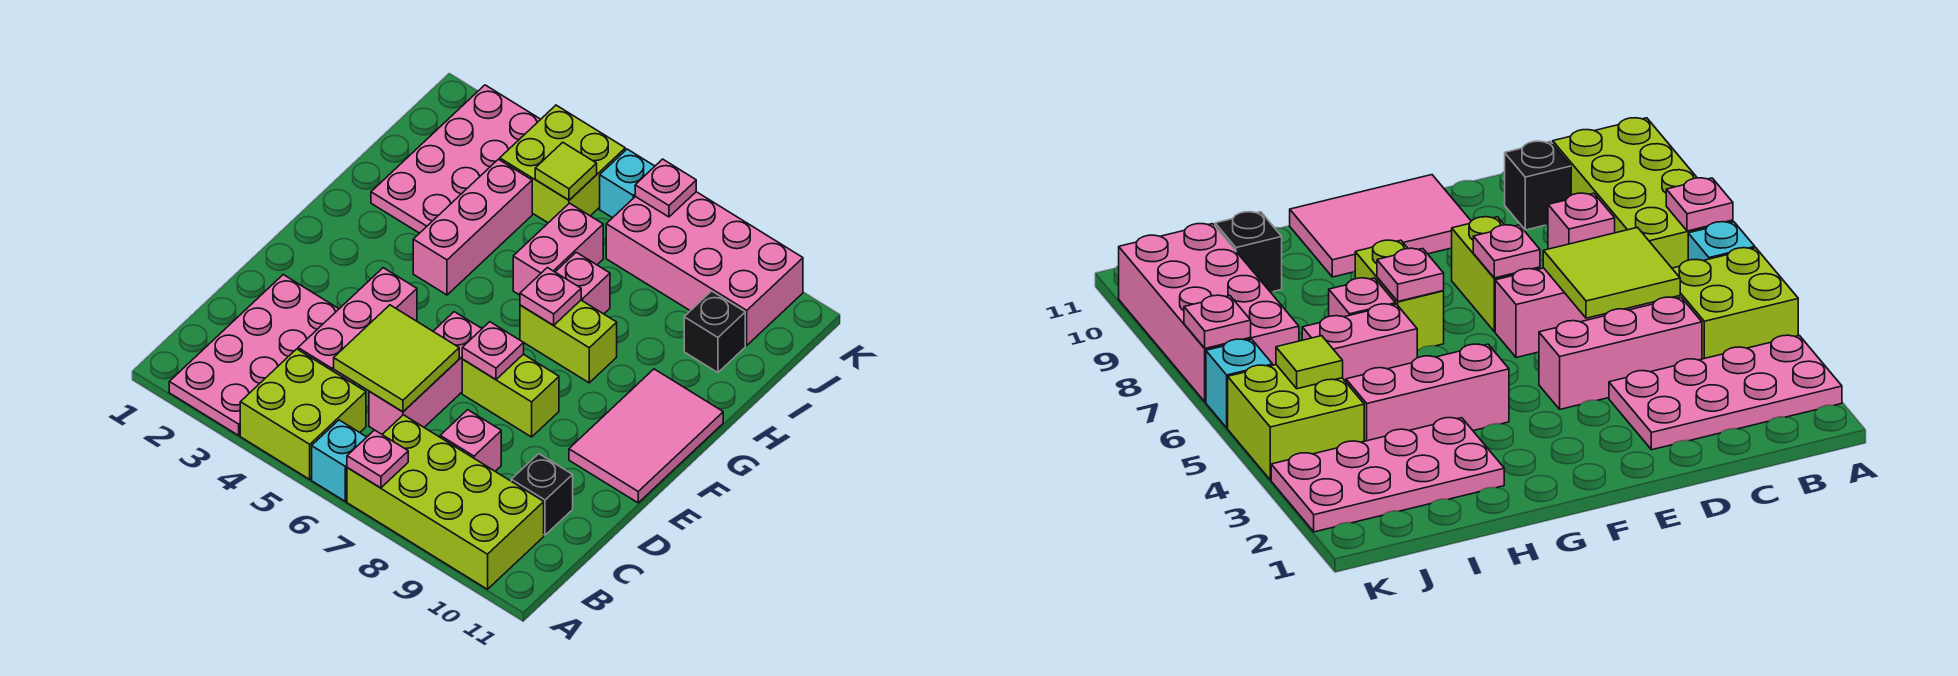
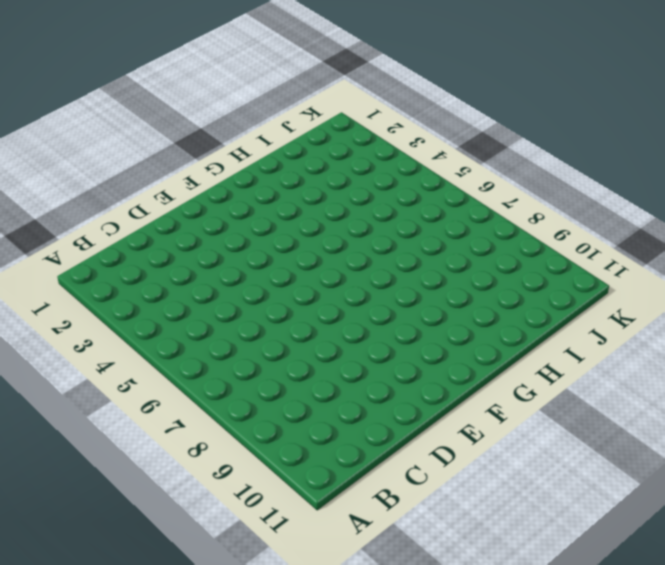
none -> pink plate A2:D3 level 1
none -> lime brick A4:B5 level 1
none -> cyan brick A6 level 1

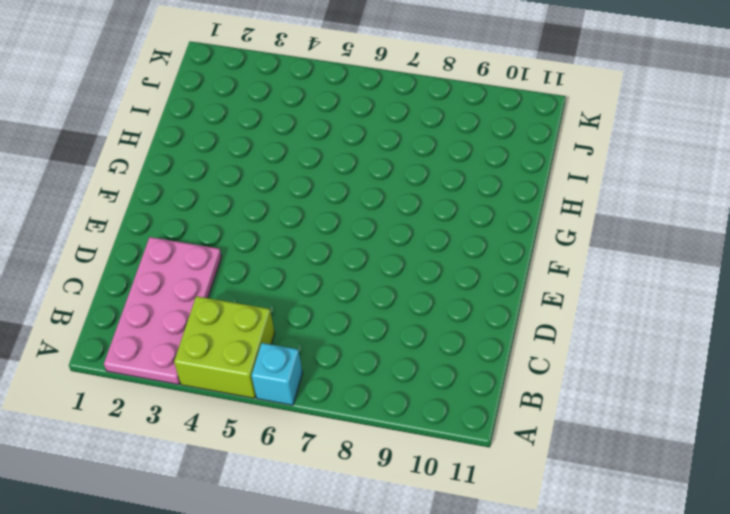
none -> lime brick A7:B10 level 1
none -> pink brick C4:E4 level 1
none -> pink brick C6:E6 level 1

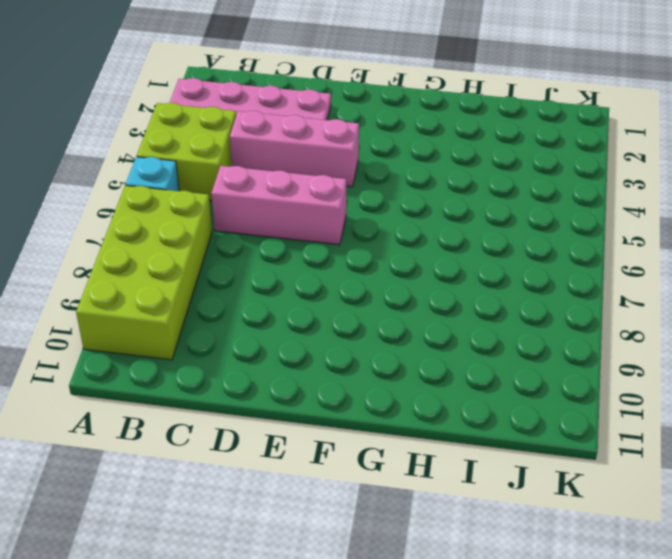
none -> pink brick C8 level 1
none -> black brick C10 level 1
none -> lime brick E7:E8 level 1

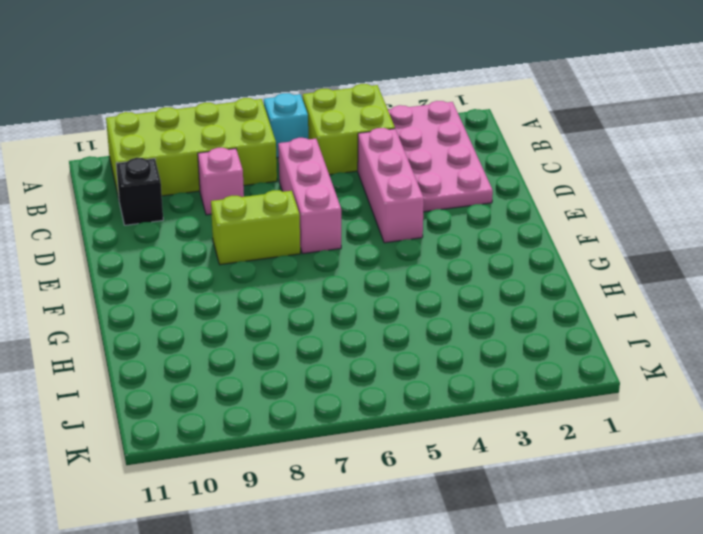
none -> pink tile E10:G11 level 1
none -> pink brick G4:I4 level 1
none -> lime brick G7:G8 level 1

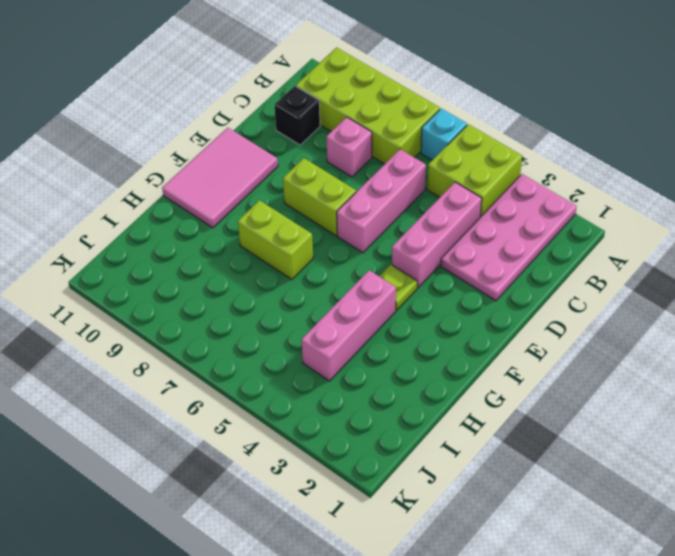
lime plate F4 level 1 -> none
none -> pink plate H2:K3 level 1
none -> pink brick H6:I6 level 1
none -> pink brick H7 level 1

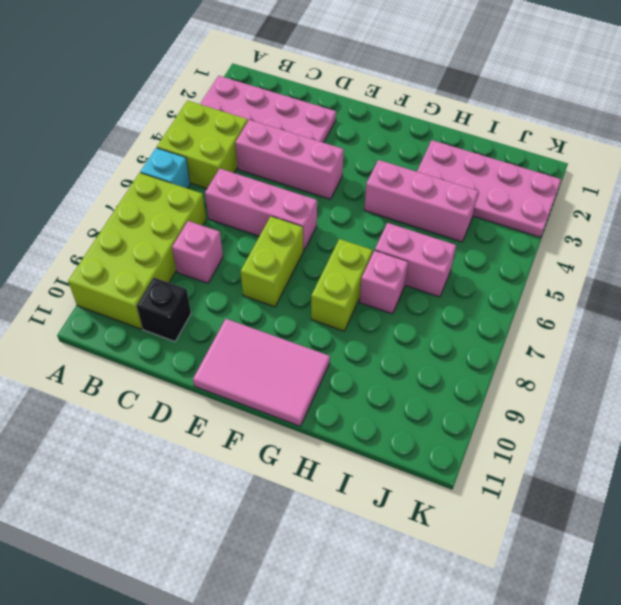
none -> black brick I10 level 1
none -> lime brick J4:K5 level 1
none -> pink brick J7:K10 level 1

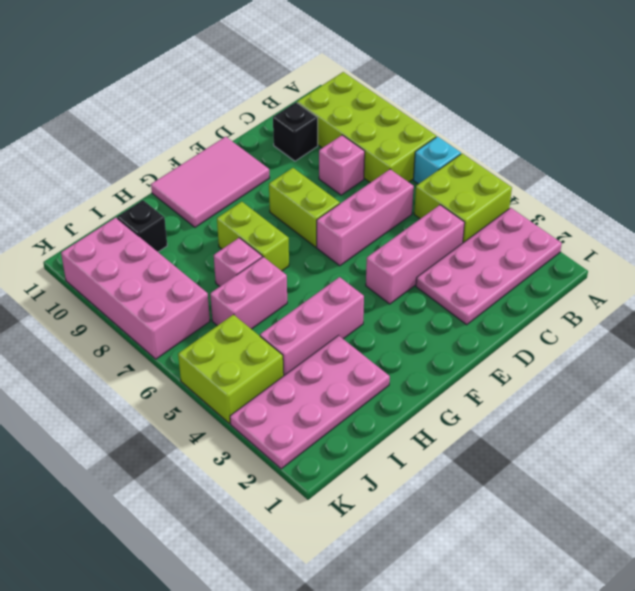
none -> cyan brick K6 level 1
none -> pink plate A7 level 2
none -> lime tile C5:D6 level 2

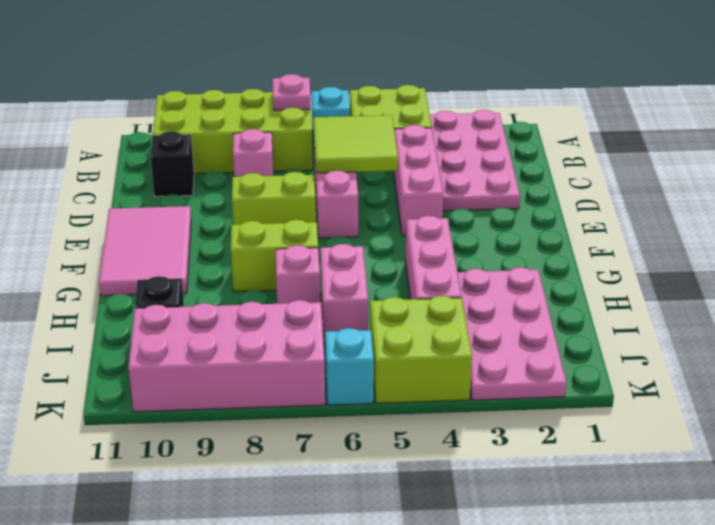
none -> pink plate E7 level 2
none -> pink plate G7 level 2
none -> lime tile J5 level 2

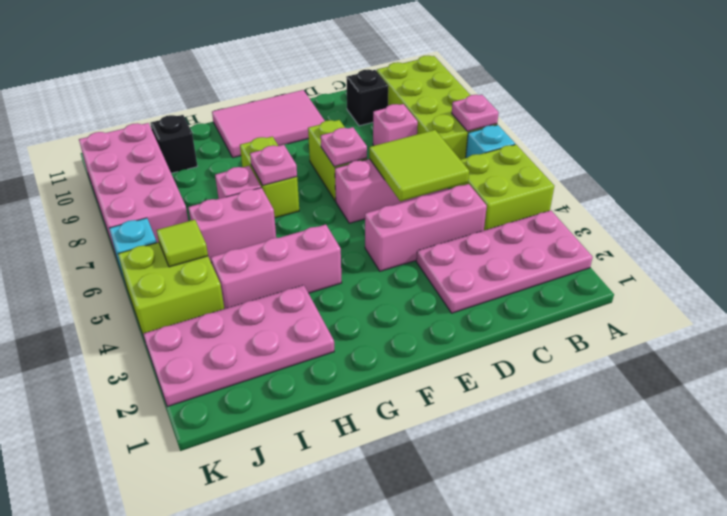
none -> pink plate K7 level 2

